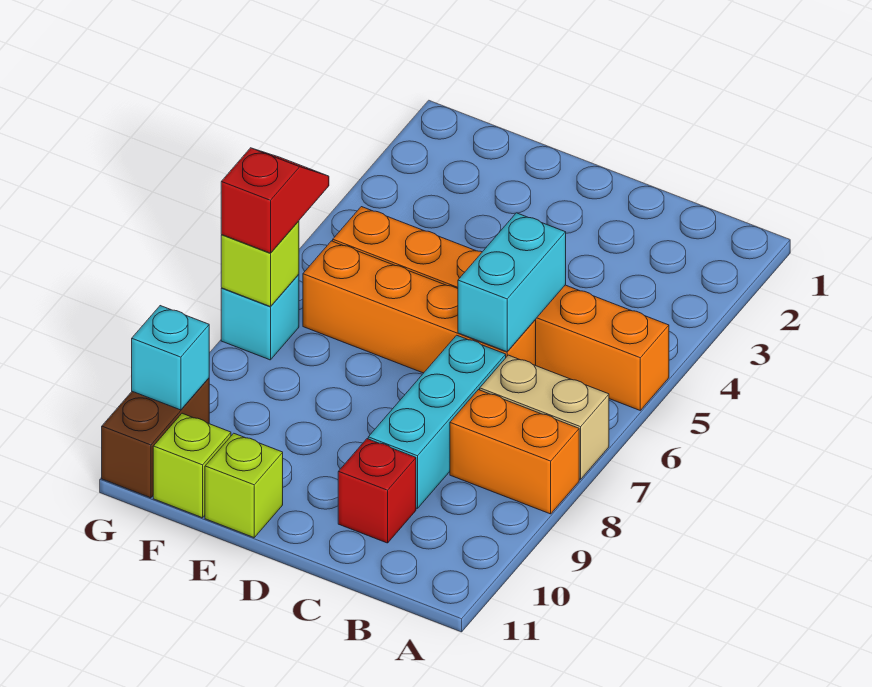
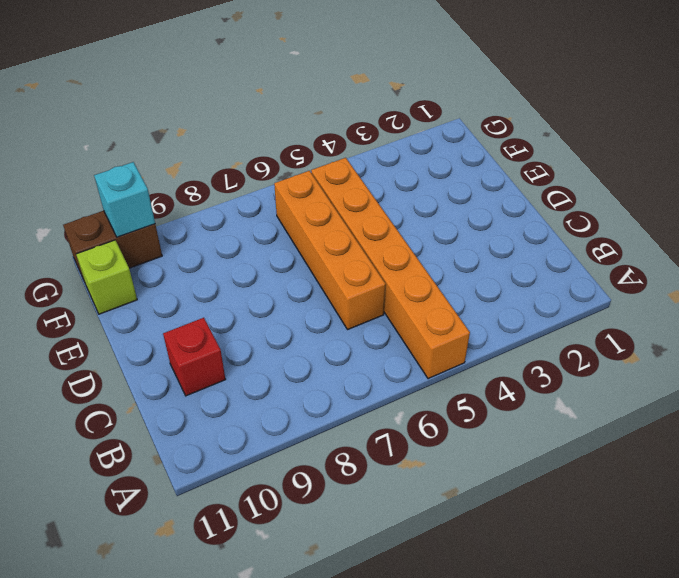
none -> tan brick A7:B7 level 1
none -> orange brick A8:B8 level 1
none -> cyan brick C7:C9 level 1

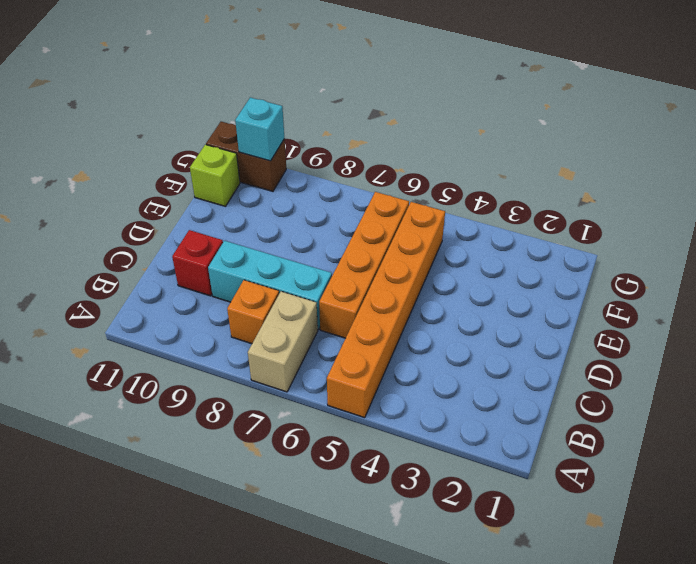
orange brick B8 level 1 -> orange brick A8:B8 level 1
none -> lime brick E11 level 1
none -> cyan brick G7 level 1
none -> cyan brick C5:C6 level 2

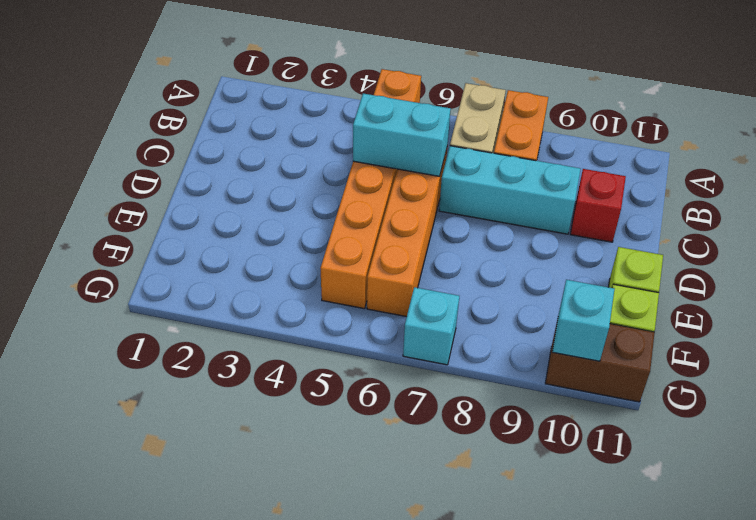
none -> lime brick G7 level 2
none -> red slope G6:G7 level 3 top 7

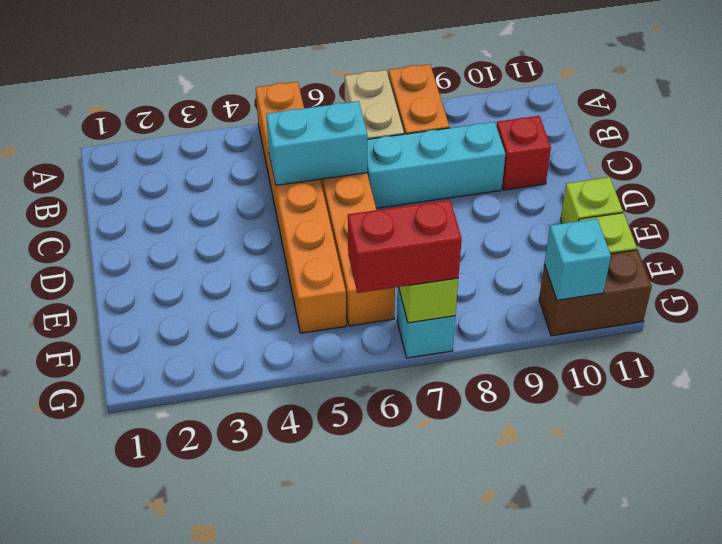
red brick G6:G7 level 3 -> red slope G6:G7 level 3 top 7

